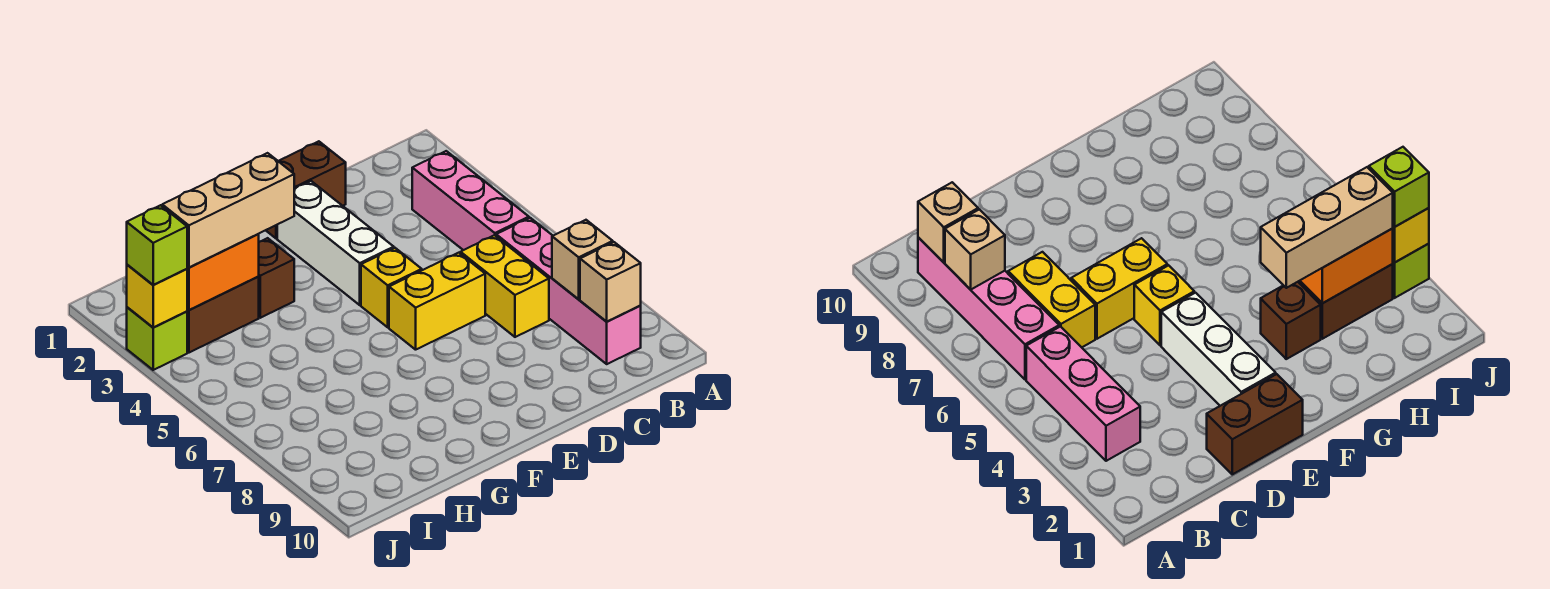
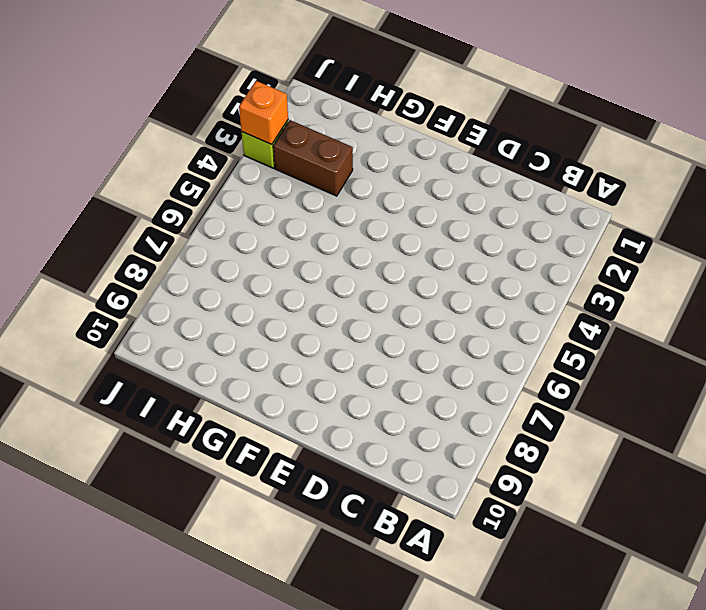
orange brick J3 level 2 -> yellow brick J3 level 2
none -> pink brick B3:B5 level 1
none -> pink brick B6:B9 level 1
none -> yellow brick C6:C7 level 1

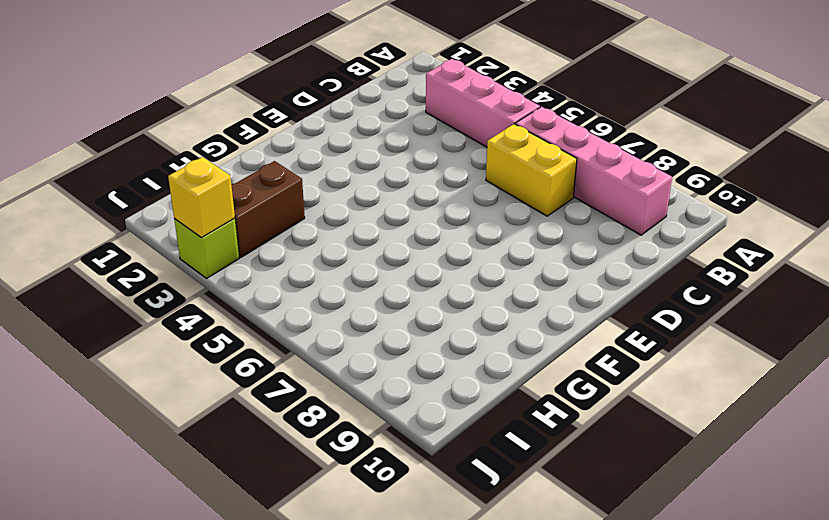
none -> brown brick D1:E1 level 1
none -> yellow brick D6:E6 level 1
none -> white brick E2:E4 level 1

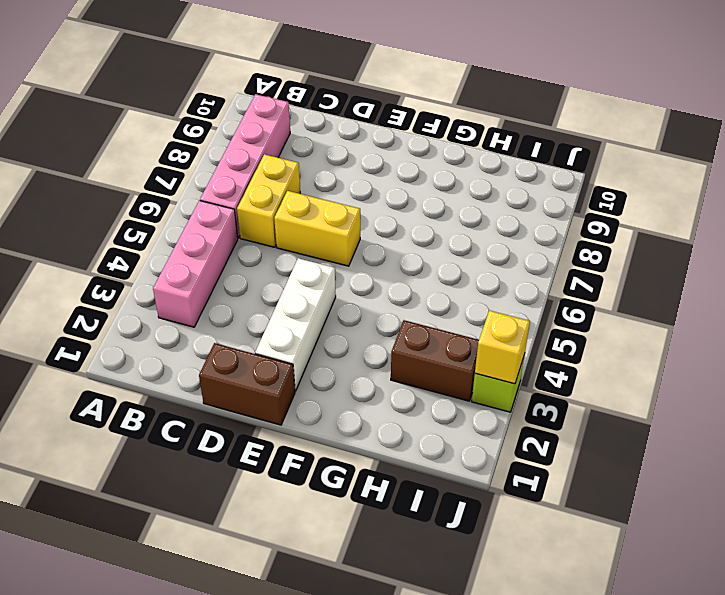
none -> yellow brick E5 level 1
none -> brown brick G3 level 1
none -> tan brick B8 level 2

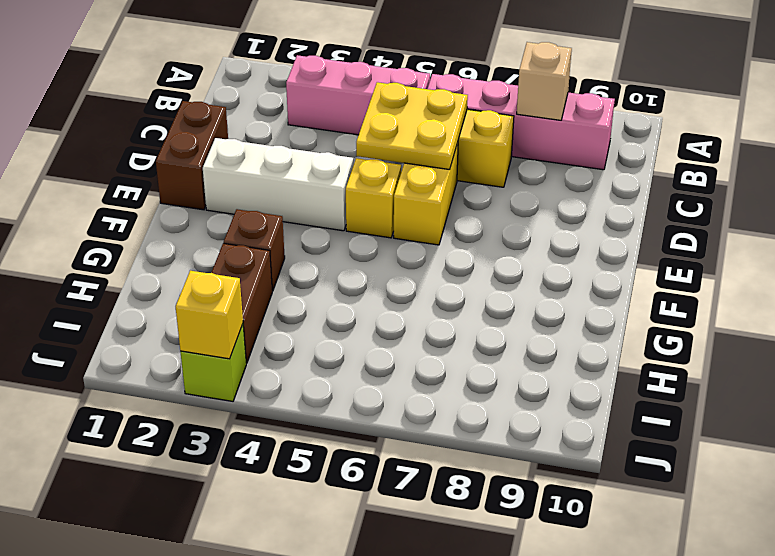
yellow plate C5:D6 level 2 -> none
none -> tan brick B9 level 2
none -> orange brick H3:I3 level 2
none -> tan brick G3:I3 level 3

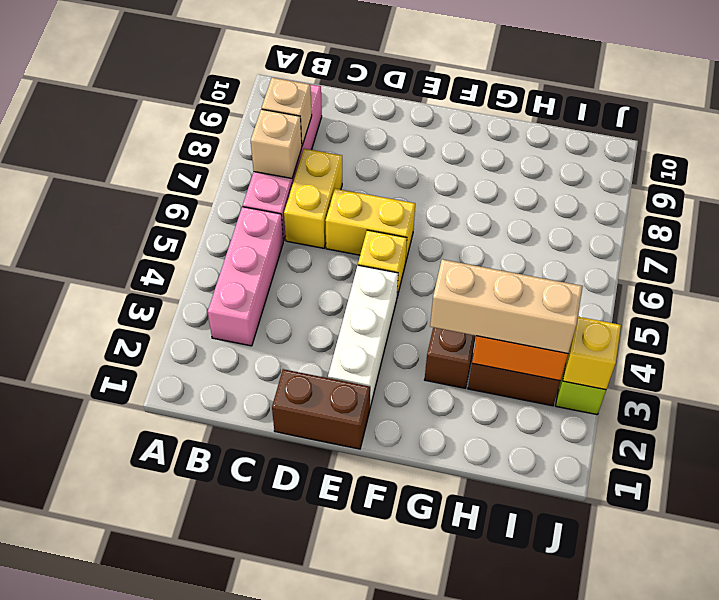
tan brick B7 level 2 -> tan brick B9 level 2
none -> lime brick J3 level 3

